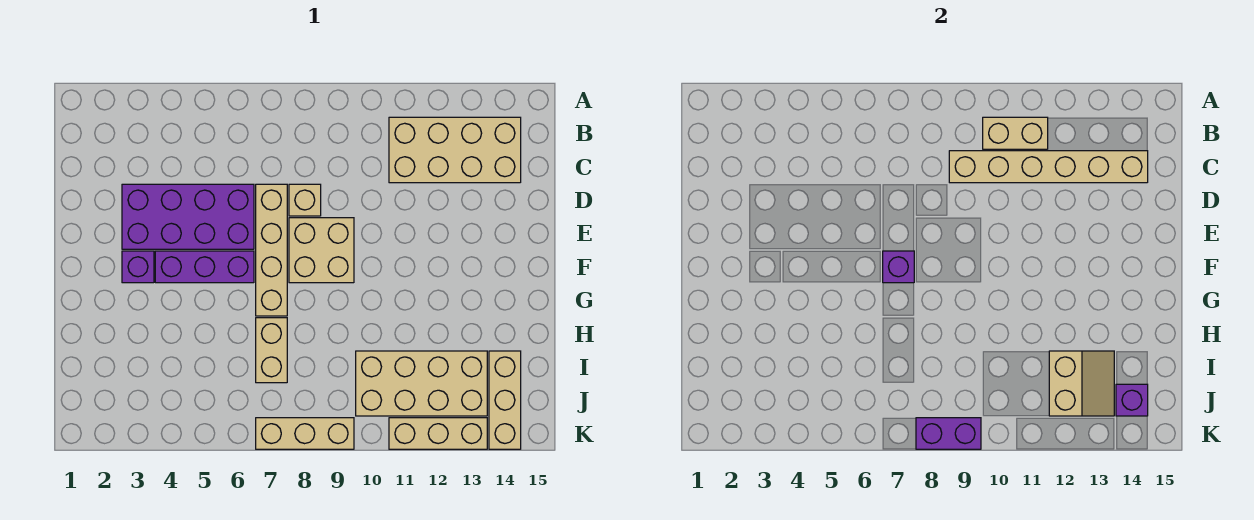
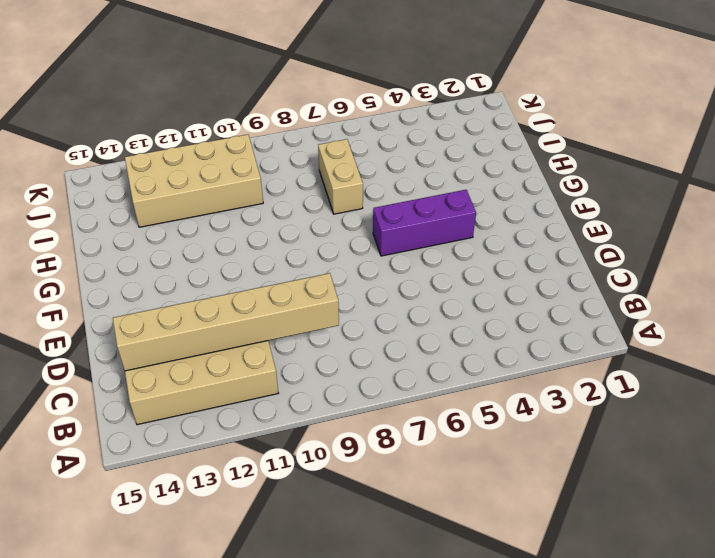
none -> purple brick D3:E6 level 1
none -> tan brick D7:G7 level 1
none -> tan brick D8 level 1

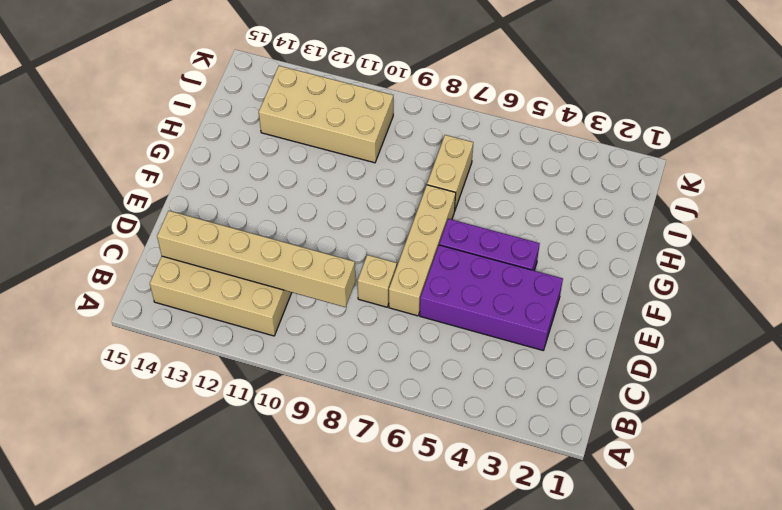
none -> tan brick E8:F9 level 1
none -> purple brick F3 level 1
none -> tan brick I14:K14 level 1

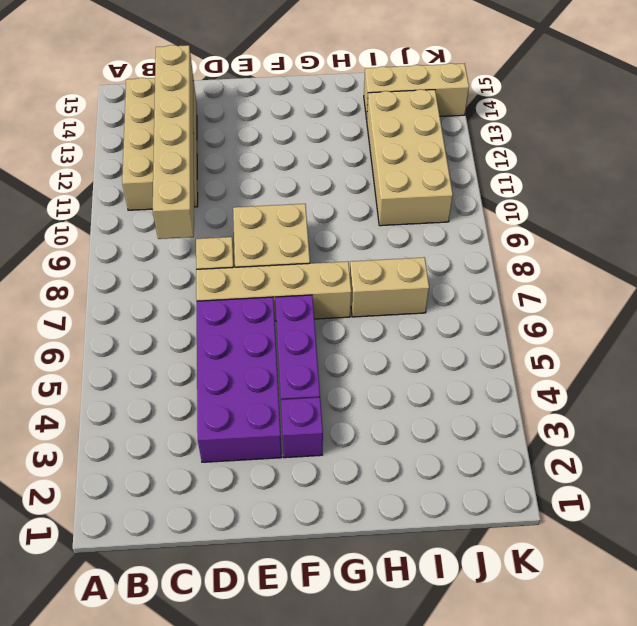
none -> tan brick K7:K9 level 1
none -> tan brick K11:K13 level 1
none -> tan brick B10:B11 level 2

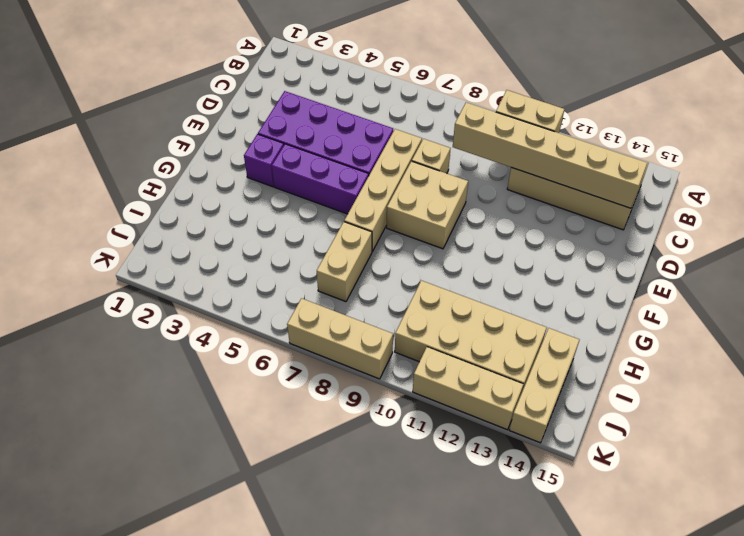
none -> purple brick F7 level 2
none -> tan slope I12:J13 level 2 top 12
none -> purple brick J14 level 2

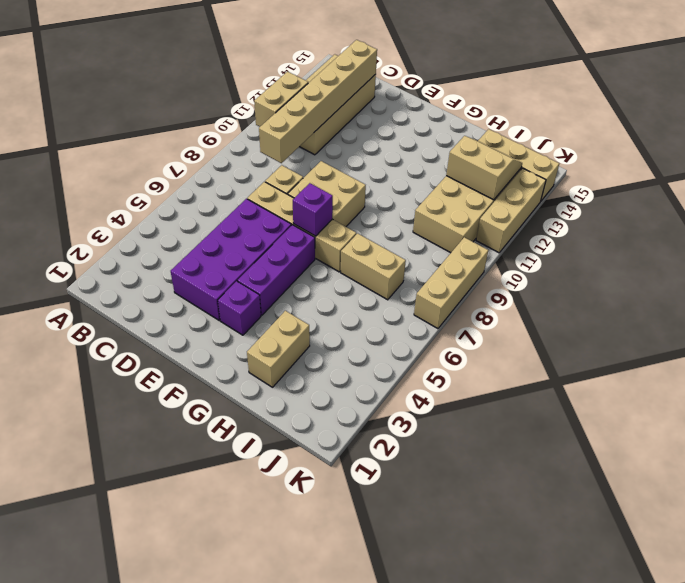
tan brick H2:H3 level 1 -> none
none -> purple brick J14 level 2
none -> purple brick K8:K9 level 2

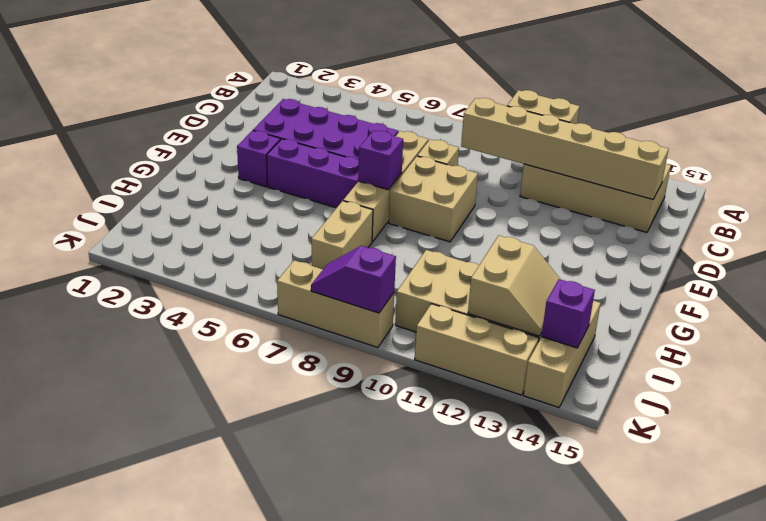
purple slope K8:K9 level 2 top 9 -> purple brick K8:K9 level 2

